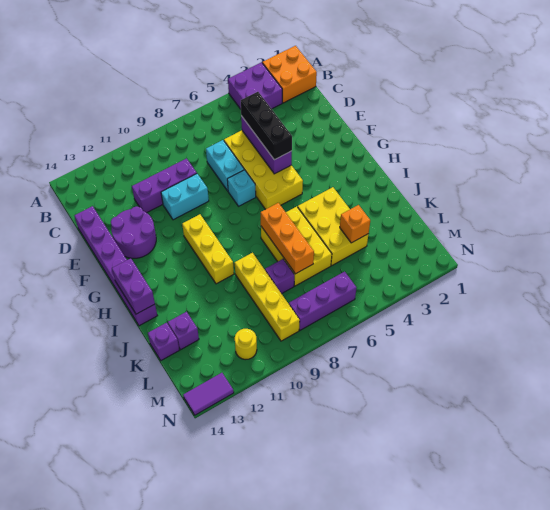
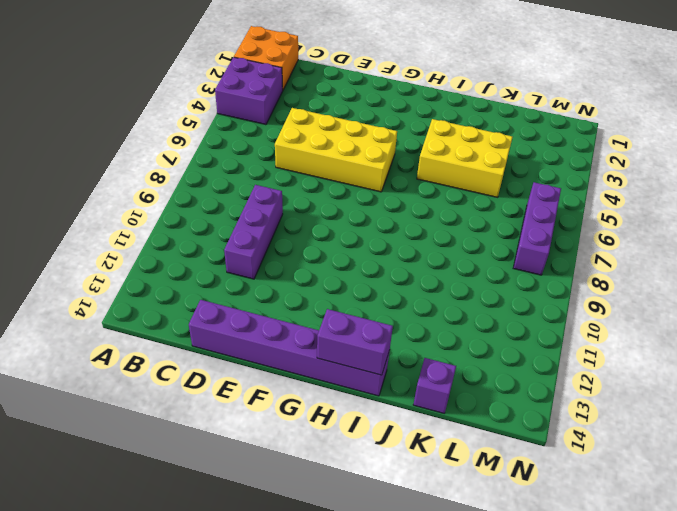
none -> cyan brick D7:E7 level 1
none -> cyan brick E9:E10 level 1
none -> purple round brick E12:F13 level 1

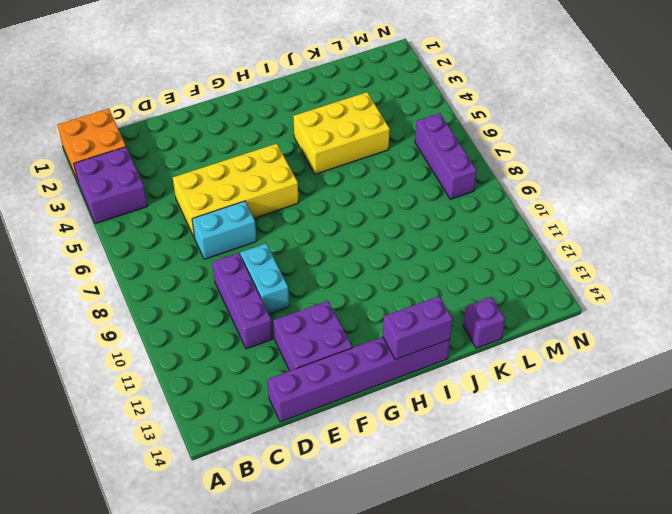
purple brick E12:F13 level 1 -> purple round brick E12:F13 level 1
none -> cyan brick F7 level 1
none -> yellow brick G10:I10 level 1
none -> yellow brick I6:K7 level 1

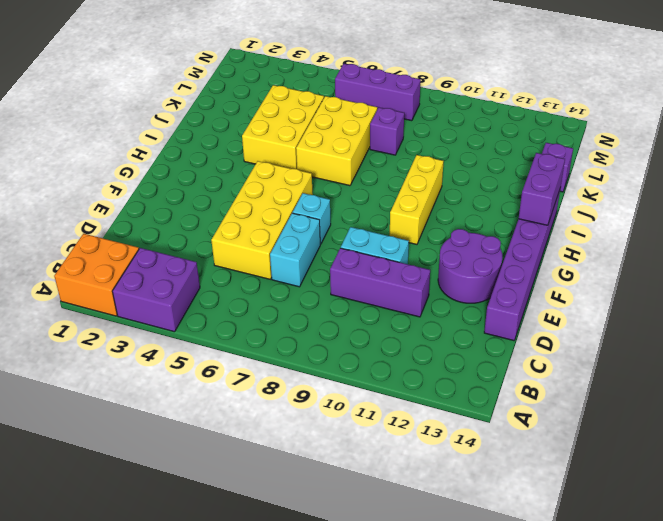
none -> yellow brick J9:M9 level 1
none -> purple brick K13 level 1
none -> yellow round brick M11 level 1

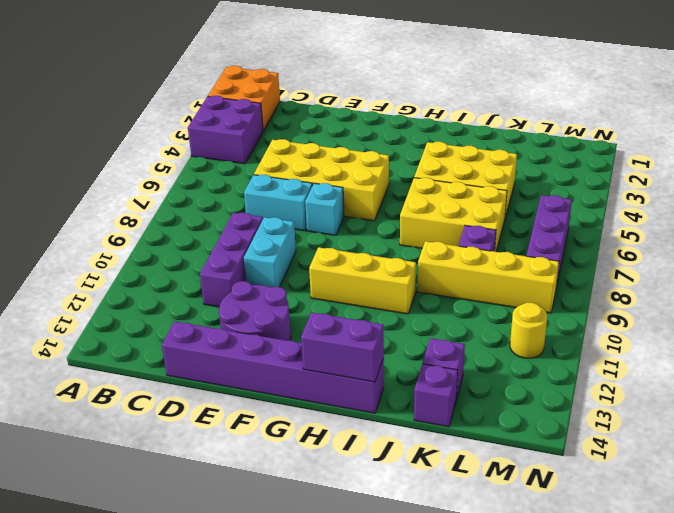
none -> purple tile N13:N14 level 1
none -> purple brick D5:F5 level 2
none -> orange brick I7:K7 level 2

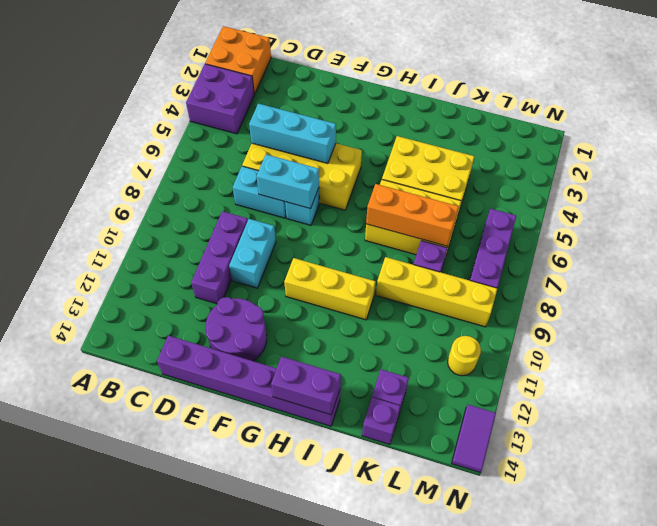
cyan brick D5:F5 level 2 -> purple brick D5:F5 level 2
cyan brick E7:F7 level 2 -> none
none -> orange brick K4 level 2
none -> black brick D5:F5 level 3

